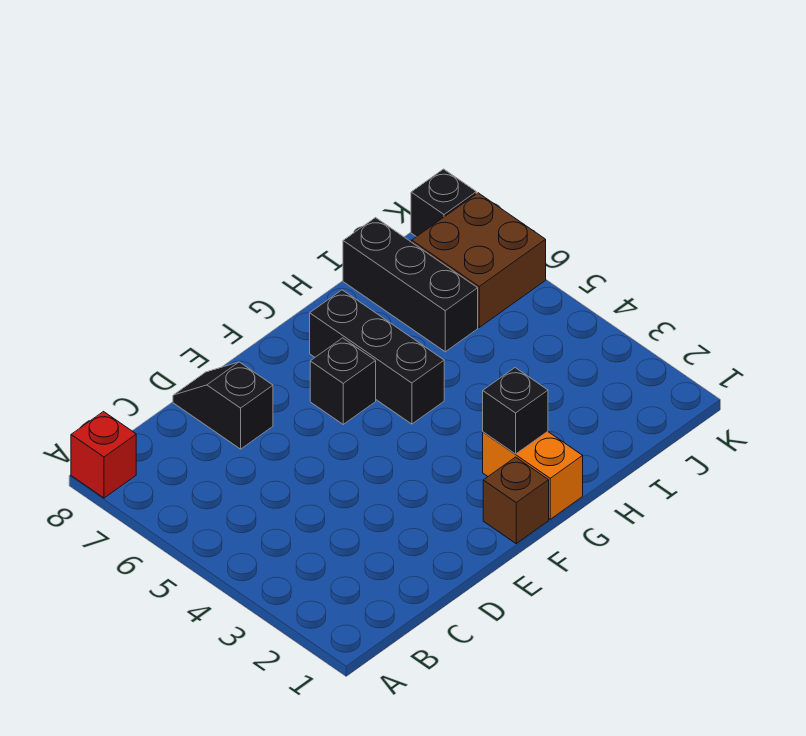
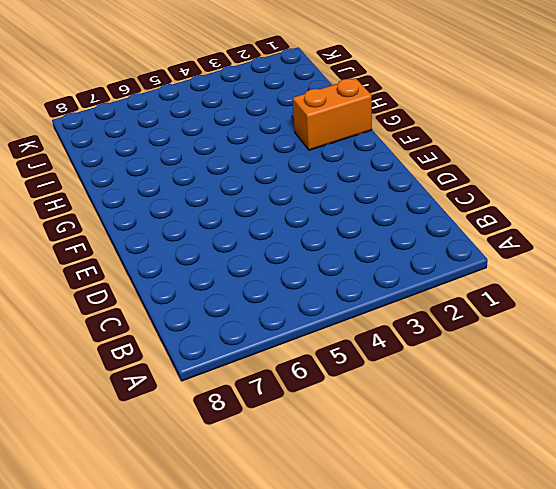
none -> red brick A8 level 1
none -> black slope D7:D8 level 1 top 7

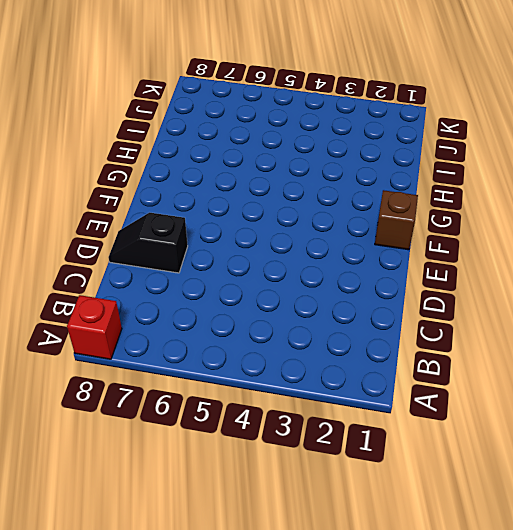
none -> black brick F6 level 1
none -> orange brick G1:G2 level 1

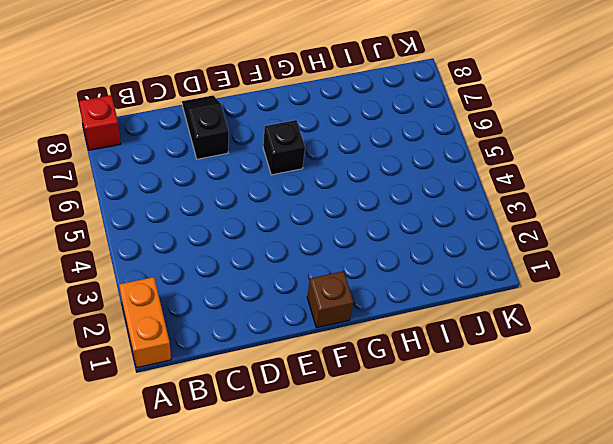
orange brick A1:A2 level 1 -> orange brick G1:G2 level 1
none -> black brick G5:G7 level 1
none -> black brick I6:I8 level 1

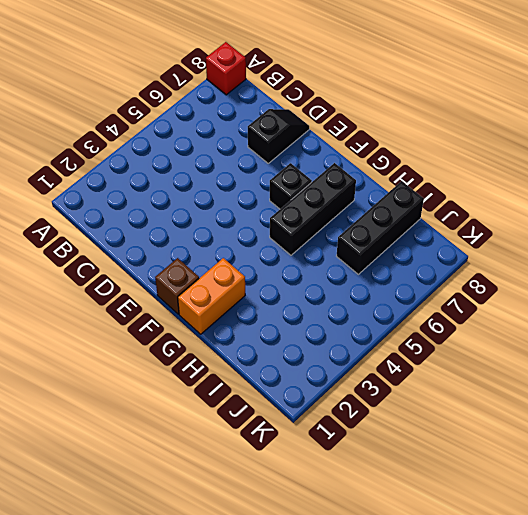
none -> brown brick J6:K7 level 1
none -> black brick K8 level 1

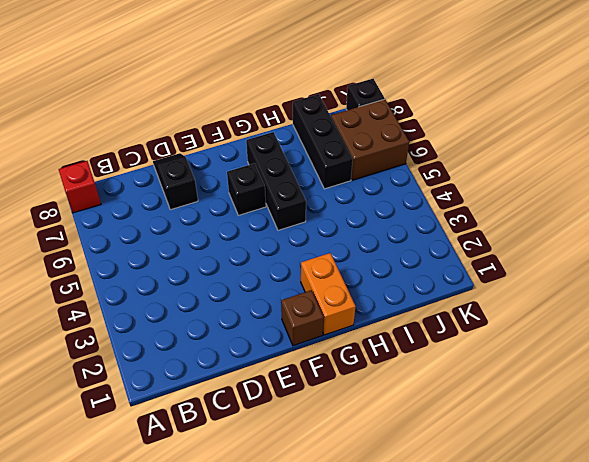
none -> black brick G2 level 2

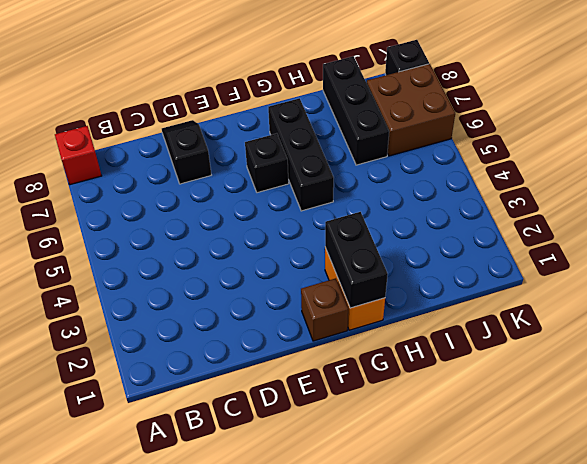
black brick G1:G2 level 2 -> black brick G2 level 2

